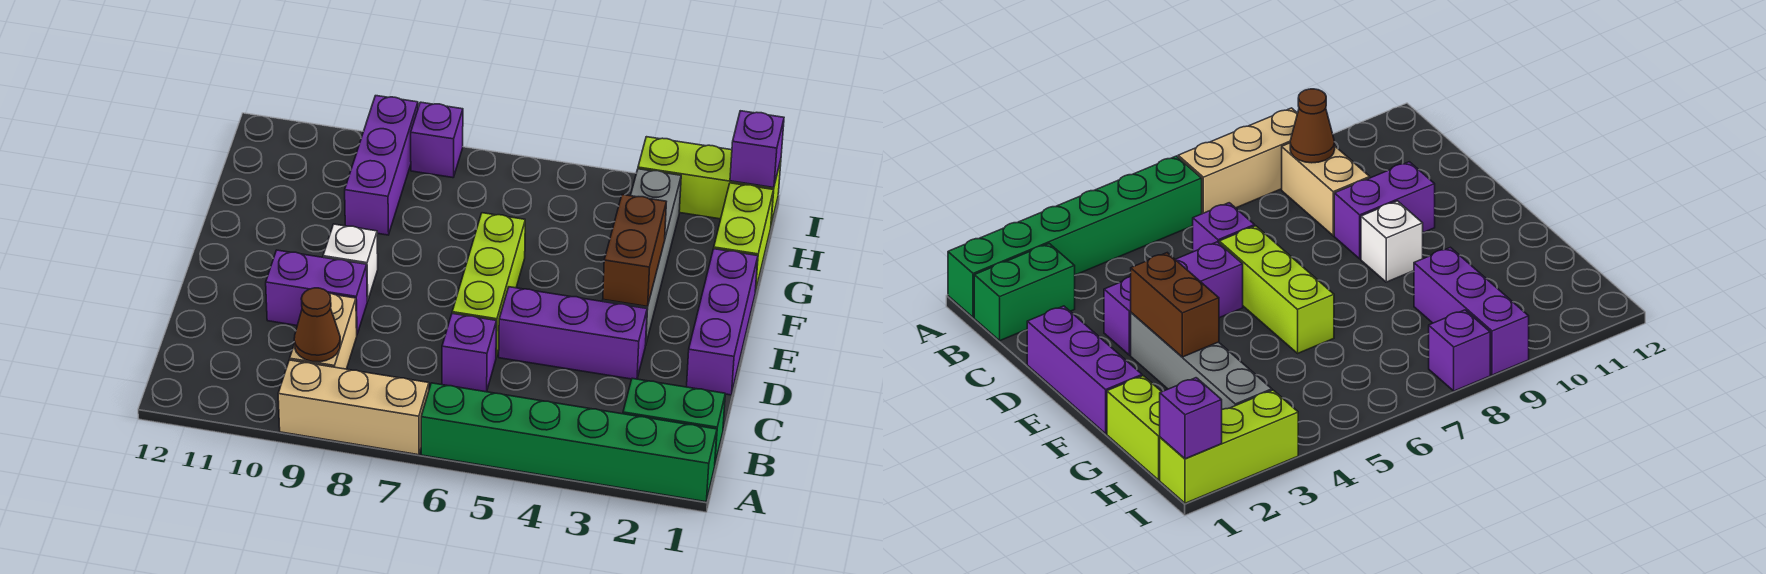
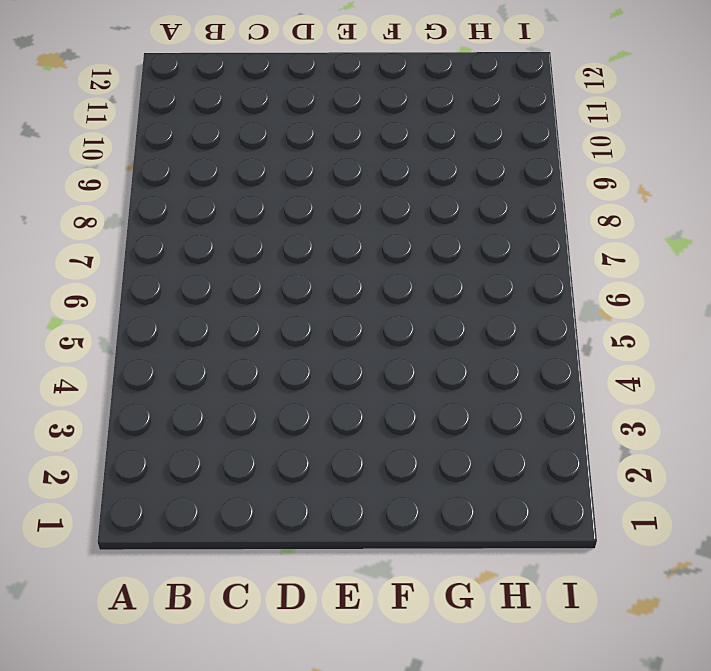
none -> green brick A1:A6 level 1
none -> tan brick A7:A9 level 1
none -> green brick B1:B2 level 1

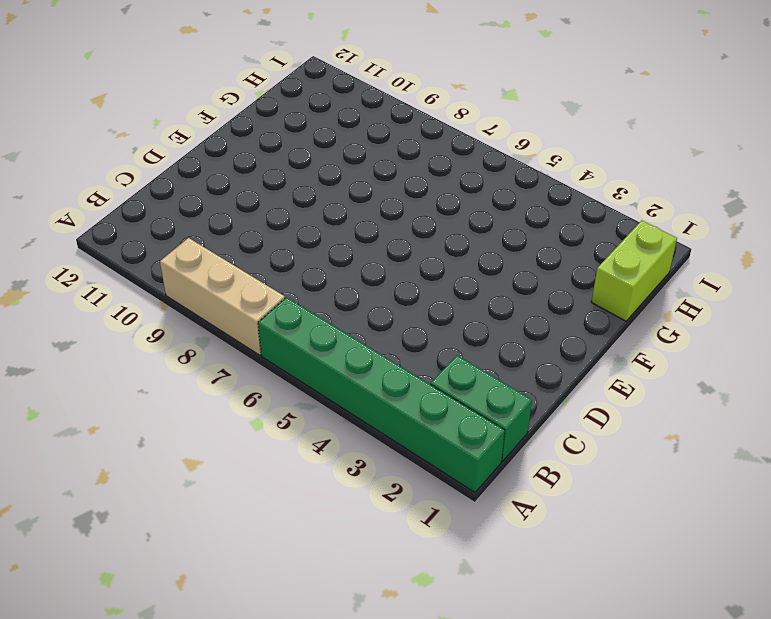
none -> tan brick B9:C9 level 1
none -> purple brick C6 level 1
none -> purple brick D1:F1 level 1

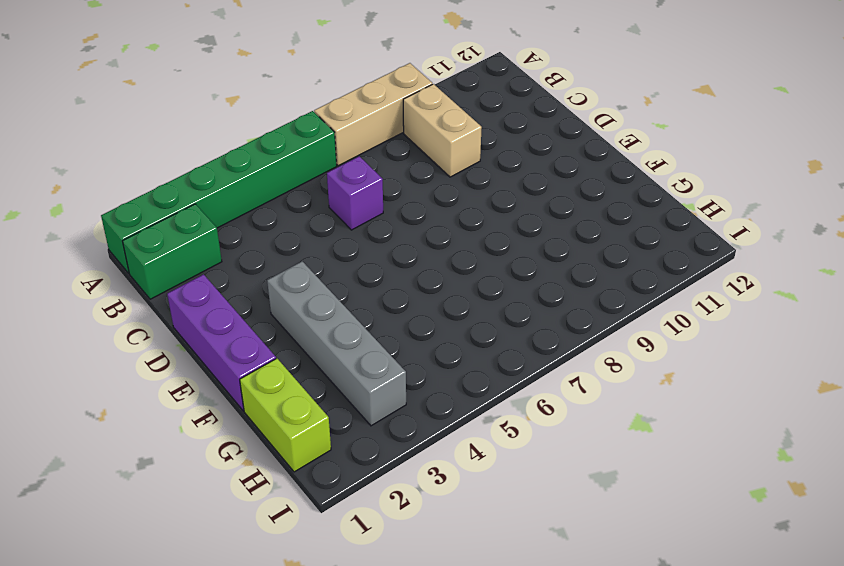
none -> purple brick D3:D5 level 1
none -> lime brick D6:F6 level 1
none -> purple brick D9:D10 level 1

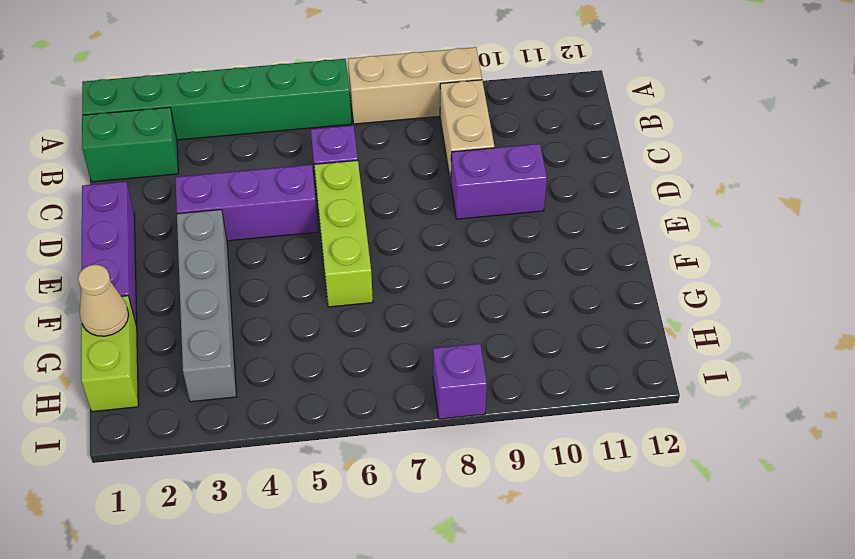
tan cone G1 level 2 -> none
none -> white brick E9 level 1
none -> purple brick G9:I9 level 1
none -> lime brick I1:I3 level 1

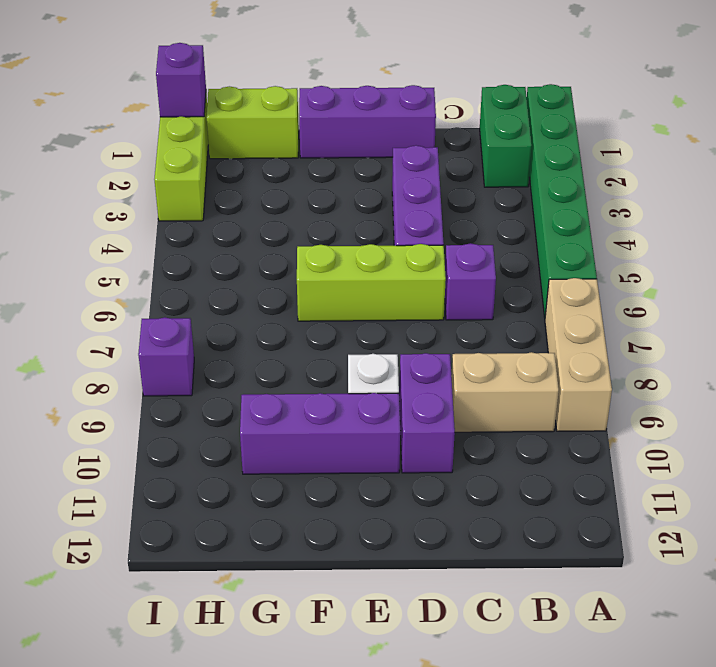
purple brick E10:G10 level 1 -> purple brick G9:I9 level 1
none -> grey brick E3:H3 level 1
none -> brown cone B9 level 2
none -> brown brick E3:F3 level 2

